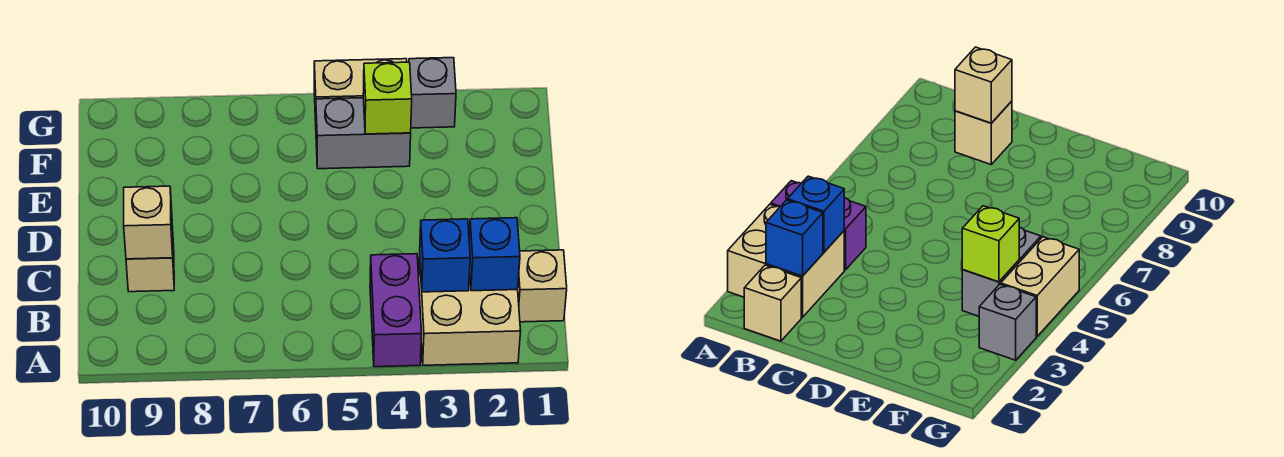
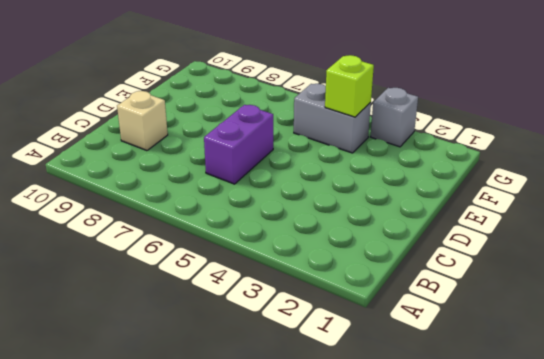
purple brick C6:D6 level 1 -> purple brick A4:B4 level 1
none -> tan brick A2:B3 level 1
none -> tan brick B1 level 1

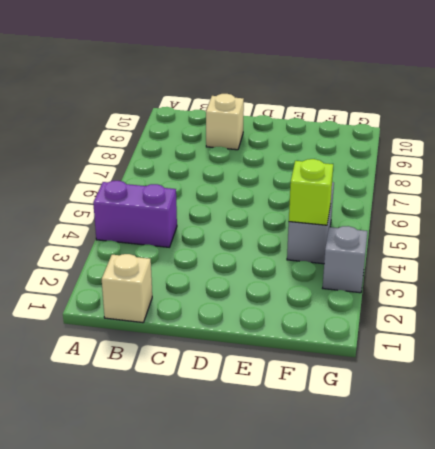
none -> tan brick A2:B3 level 1
none -> tan brick G4:G5 level 1

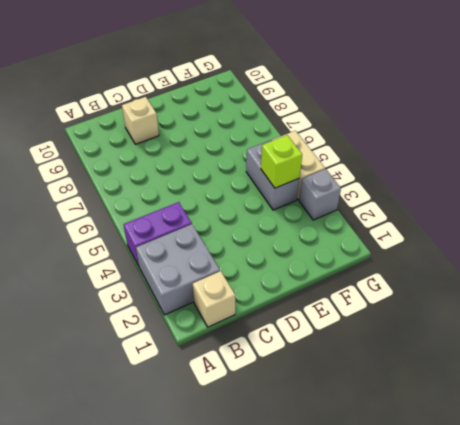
grey brick A2:B3 level 1 -> tan brick A2:B3 level 1
none -> blue brick B2 level 2
none -> blue brick B3 level 2

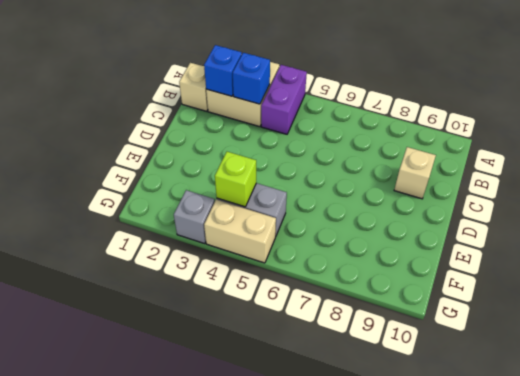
none -> tan brick C9 level 2

